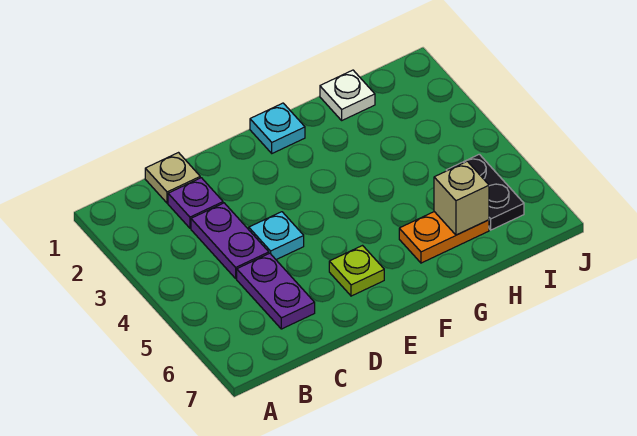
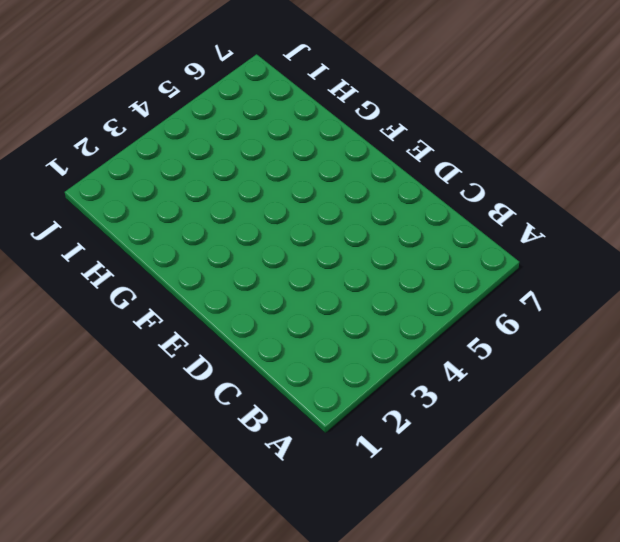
none -> tan plate C1 level 1
none -> purple plate C2 level 1

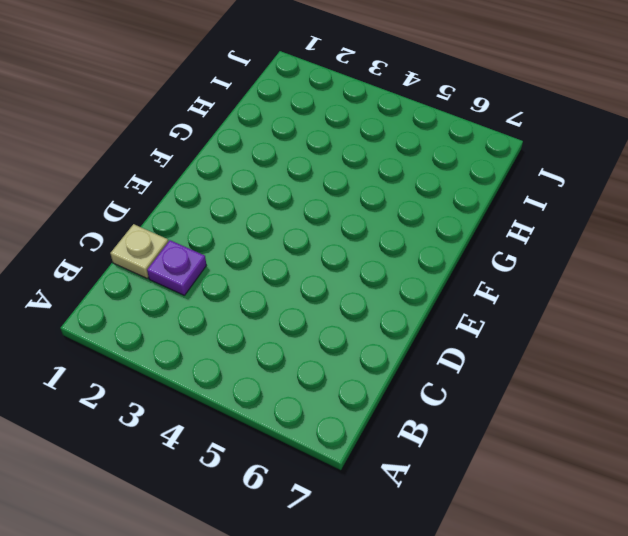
none -> purple plate C3:C4 level 1
none -> purple plate C5:C6 level 1

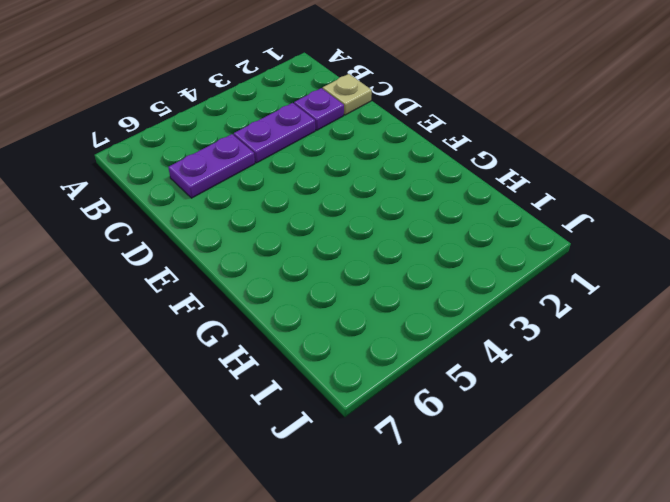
none -> cyan plate D4 level 1
none -> lime plate E6 level 1

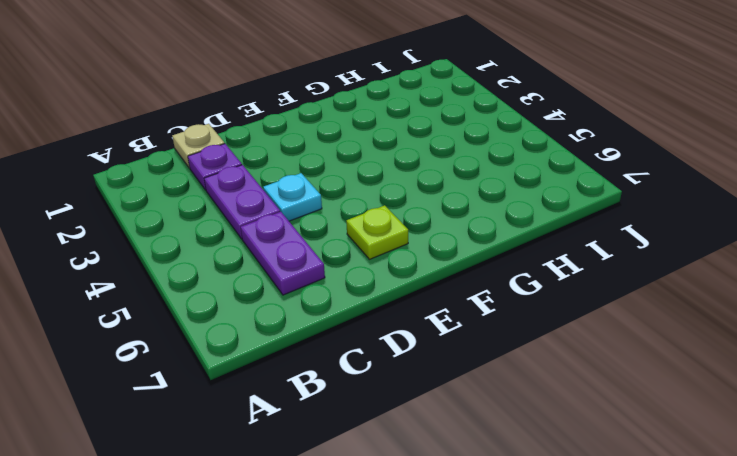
none -> cyan plate F1 level 1
none -> orange plate G6:H6 level 1

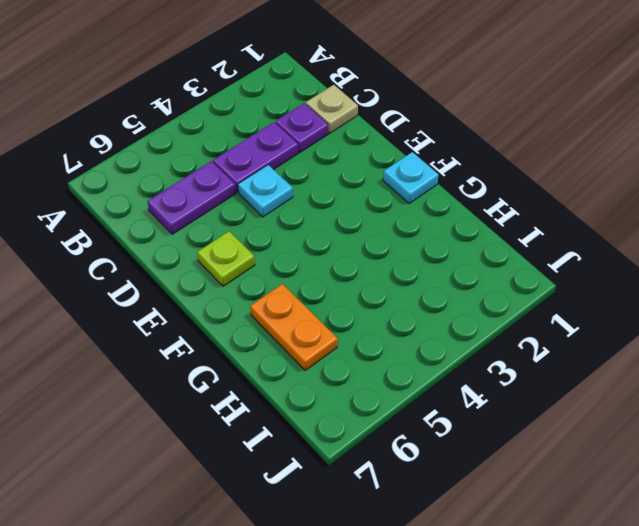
none -> white plate H1 level 1
none -> black plate I5:I6 level 1

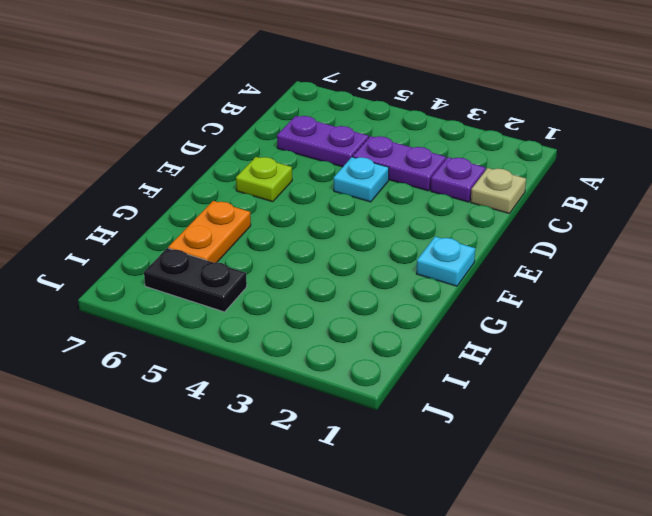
none -> white plate H1 level 1
none -> tan brick H6 level 2

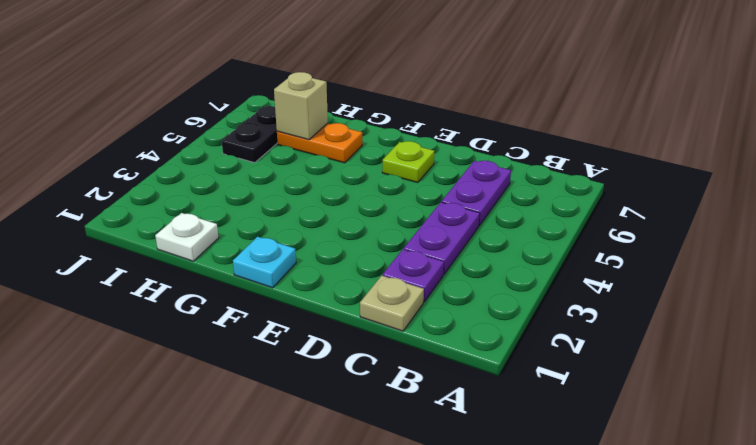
none -> cyan plate D4 level 1

